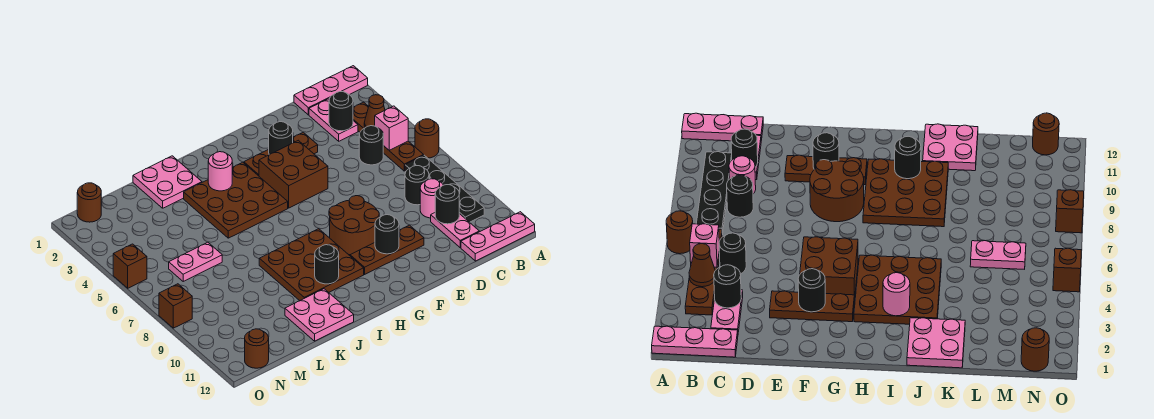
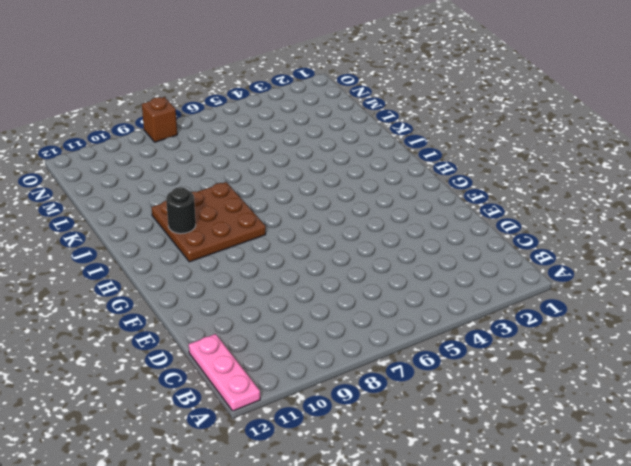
none -> pink plate A1:C1 level 1
none -> brown round brick A6 level 1
none -> brown plate B3:B6 level 1
none -> black plate B7:B10 level 1

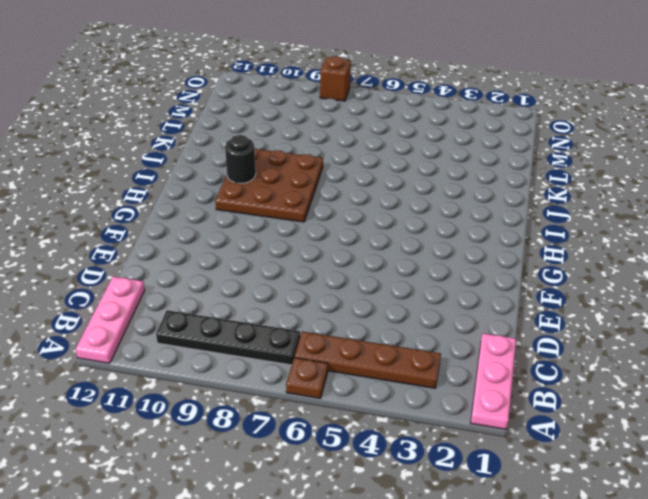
brown plate A6 level 1 -> brown round brick A6 level 1
none -> pink plate C2:C3 level 1
none -> black round brick C5 level 1
none -> black round brick C8 level 1
none -> pink round brick C9 level 1

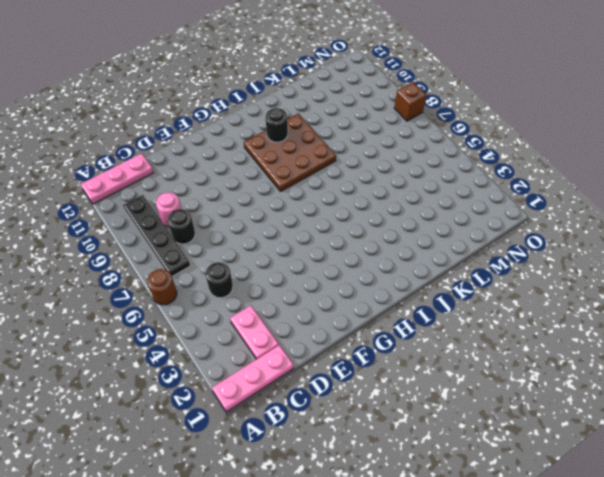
none -> brown plate B3:B6 level 1
none -> pink plate C10:C11 level 1
none -> brown plate E3:G3 level 1
none -> brown plate E10:G10 level 1

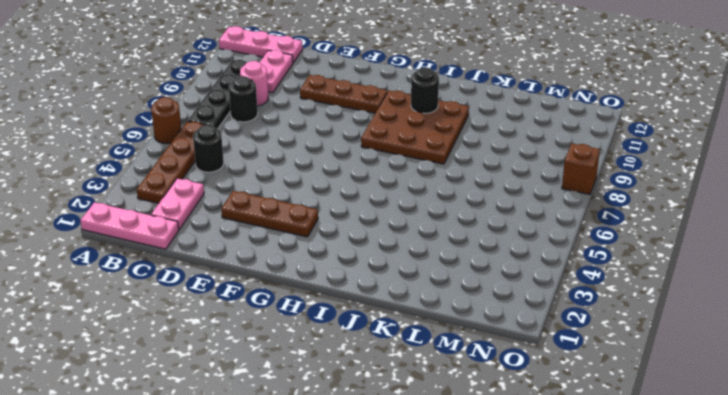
none -> brown brick F4:G5 level 1
none -> brown round brick F8:G9 level 1
none -> brown plate H3:J5 level 1
none -> pink plate J1:K2 level 1

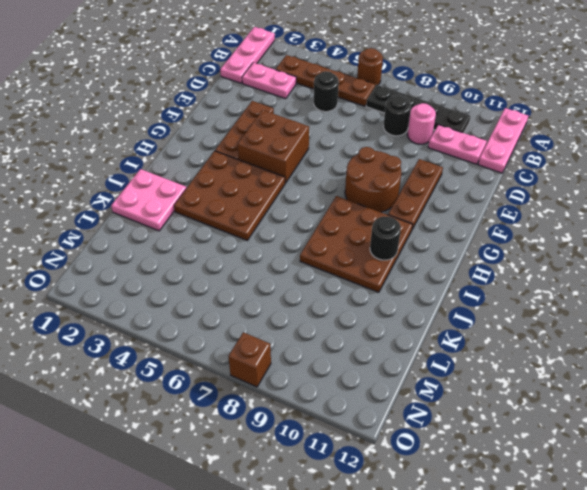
none -> pink plate J11:K12 level 1
none -> pink plate L6:M6 level 1
none -> brown round brick N1 level 1
none -> brown round brick N12 level 1

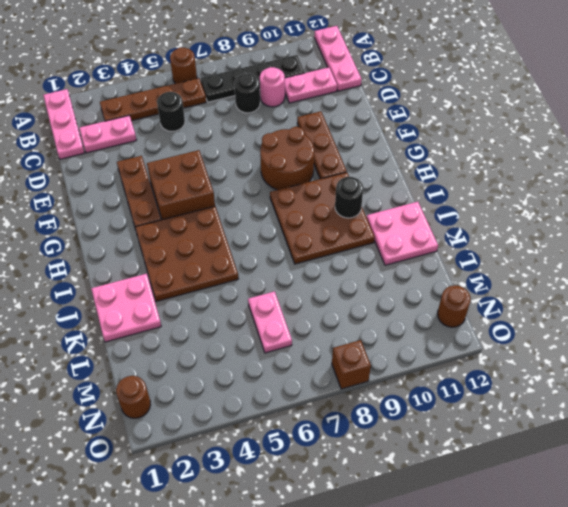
none -> brown brick O5 level 1
none -> brown cone B4 level 2
none -> pink brick B5 level 2
none -> black round brick C3 level 2

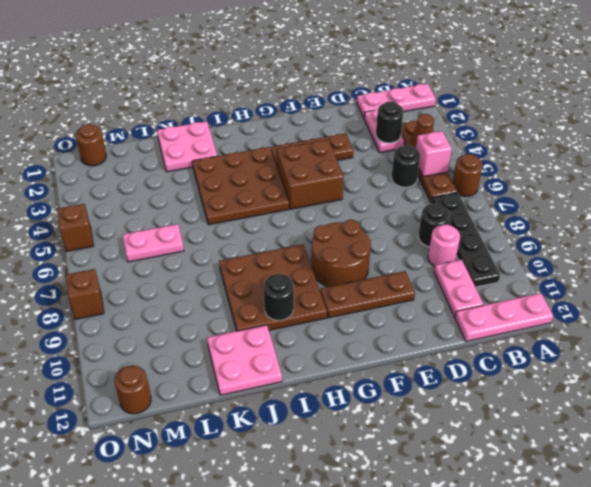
none -> black round brick C10 level 2
none -> black round brick F3 level 2
none -> black round brick F10 level 2
none -> pink round brick I3 level 2

